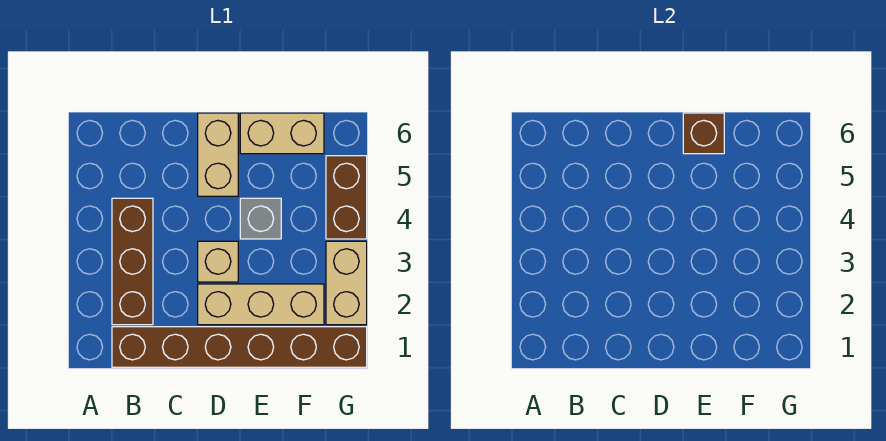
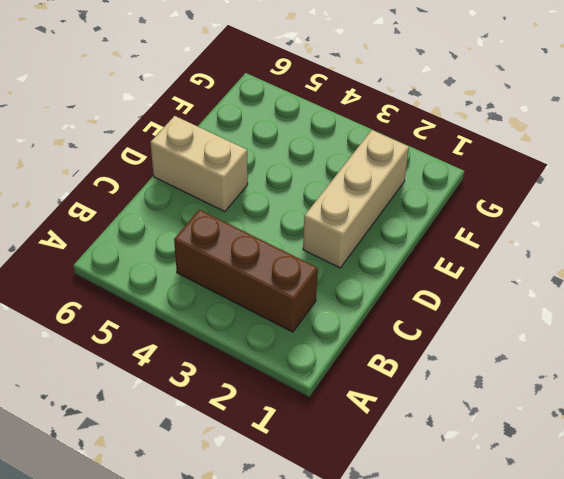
none -> brown brick B1:G1 level 1
none -> tan brick D3 level 1

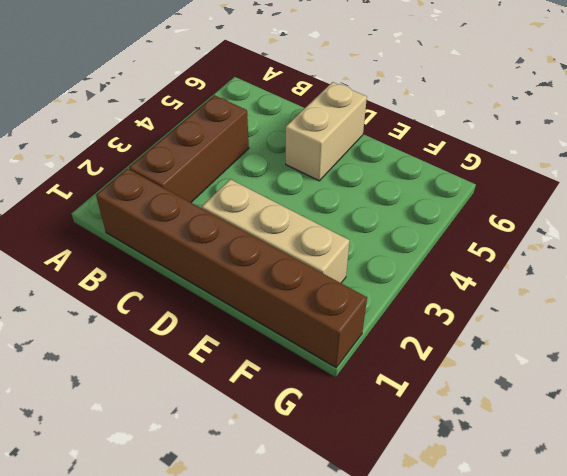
none -> tan brick D3 level 1
none -> grey brick E4 level 1

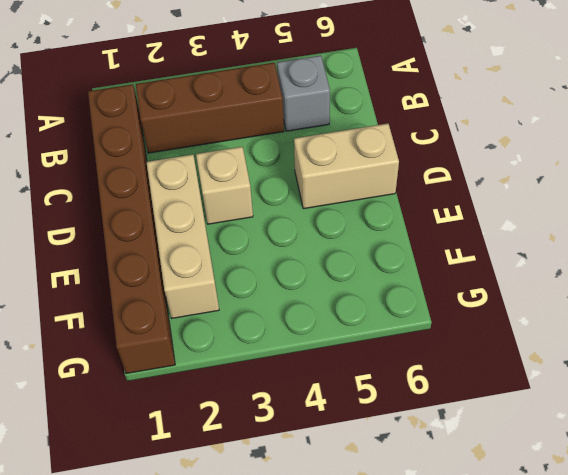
grey brick B5 level 1 -> grey brick E4 level 1
none -> tan brick E6:F6 level 1
none -> tan brick G2:G3 level 1

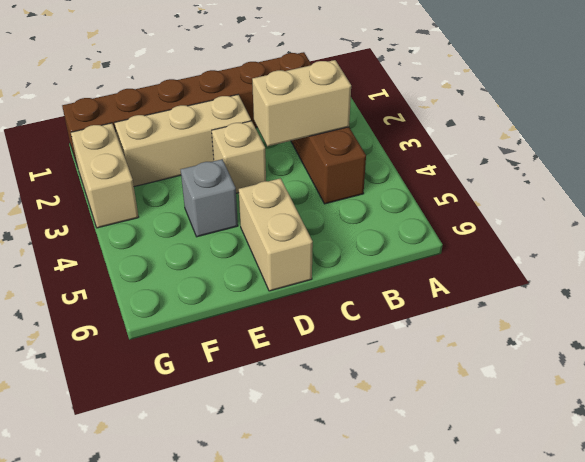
tan brick B3:C3 level 2 -> tan brick E6:F6 level 1
none -> brown brick G4:G5 level 1
none -> brown brick E6 level 2

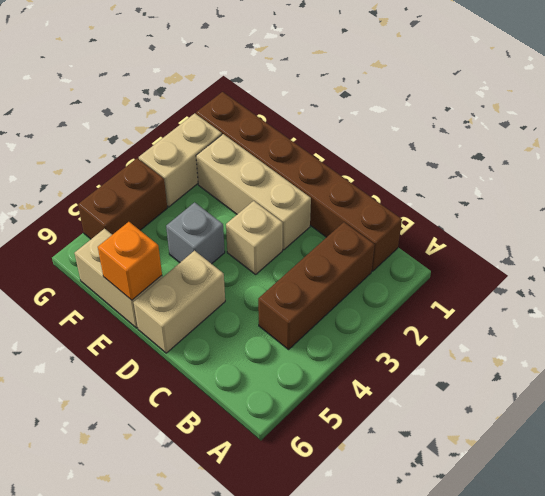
orange brick E6 level 2 -> brown brick E6 level 2

